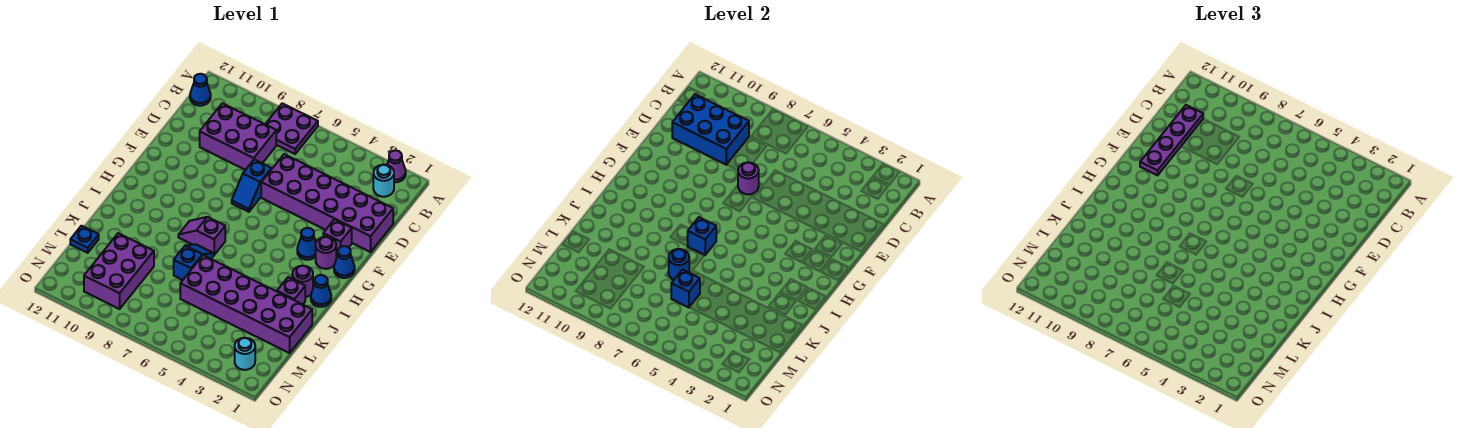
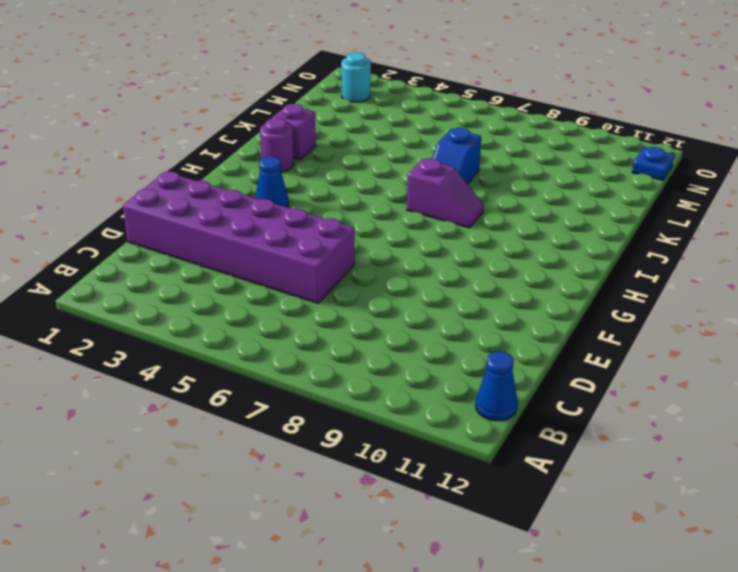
blue plate N12 level 1 -> blue plate L12 level 1
none -> purple cone A2 level 1
none -> purple plate A7:B8 level 1
none -> cyan round brick B2 level 1

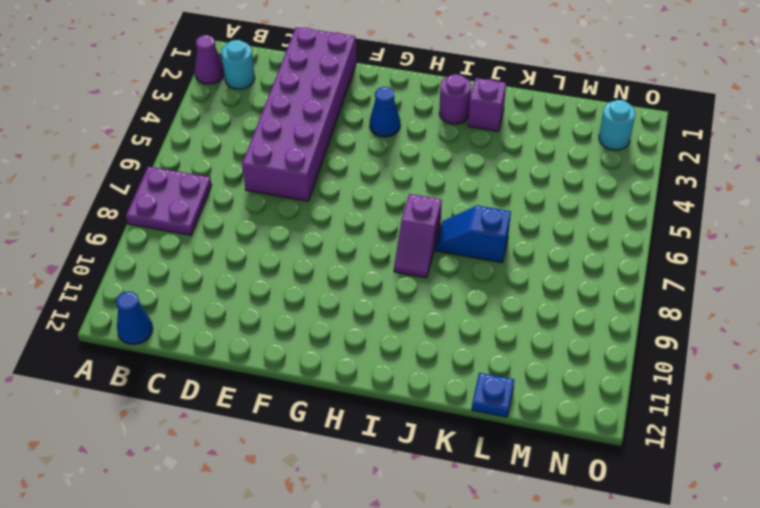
none -> purple brick C8:D10 level 1
none -> blue slope E7:F7 level 1 top E
none -> purple brick F2 level 1

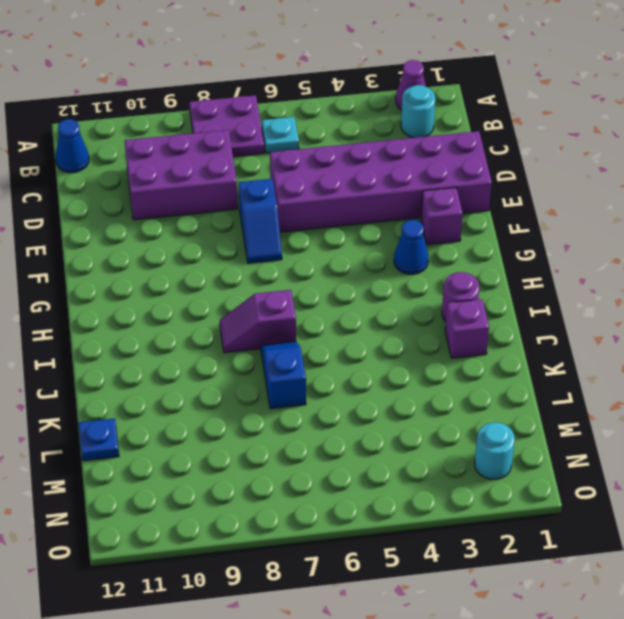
cyan plate B6 level 1 -> none
none -> blue cone G1 level 1
none -> purple round brick G2 level 1
none -> blue cone I1 level 1

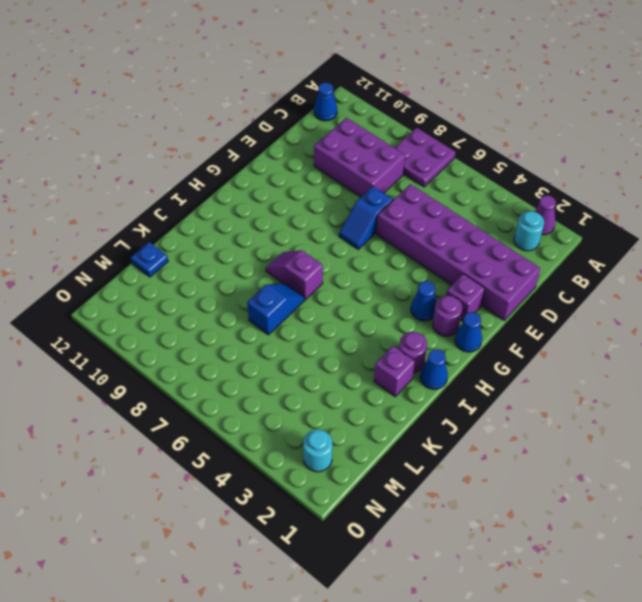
none -> purple brick K1:L6 level 1
none -> purple brick L9:N10 level 1
none -> blue brick C9:D11 level 2

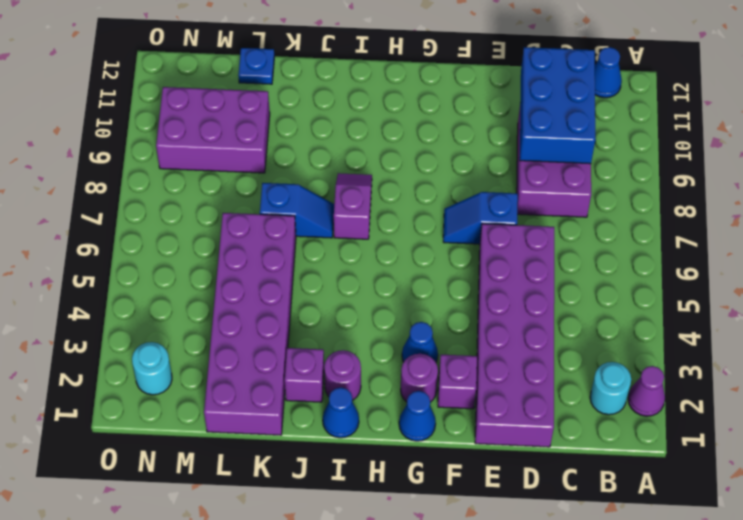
none -> purple plate A7:B8 level 1
none -> purple round brick E7 level 2
none -> blue brick I7 level 2

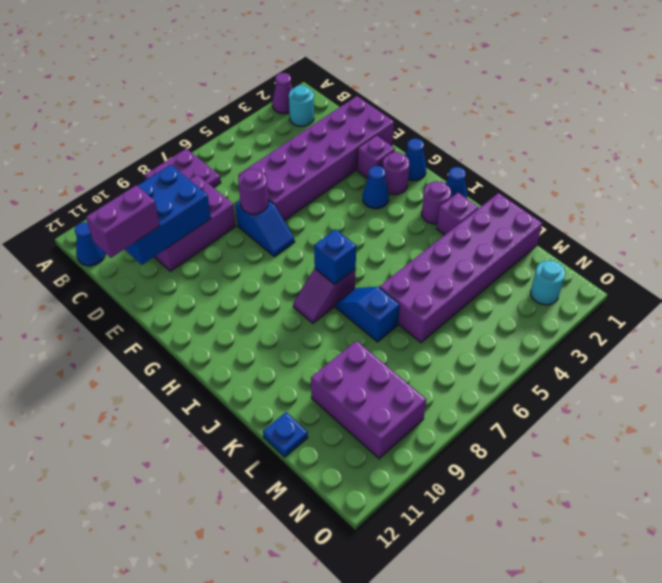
purple brick D11:D12 level 3 -> purple plate C11:F11 level 3
none -> blue round brick K7 level 2
none -> blue brick L6 level 2

